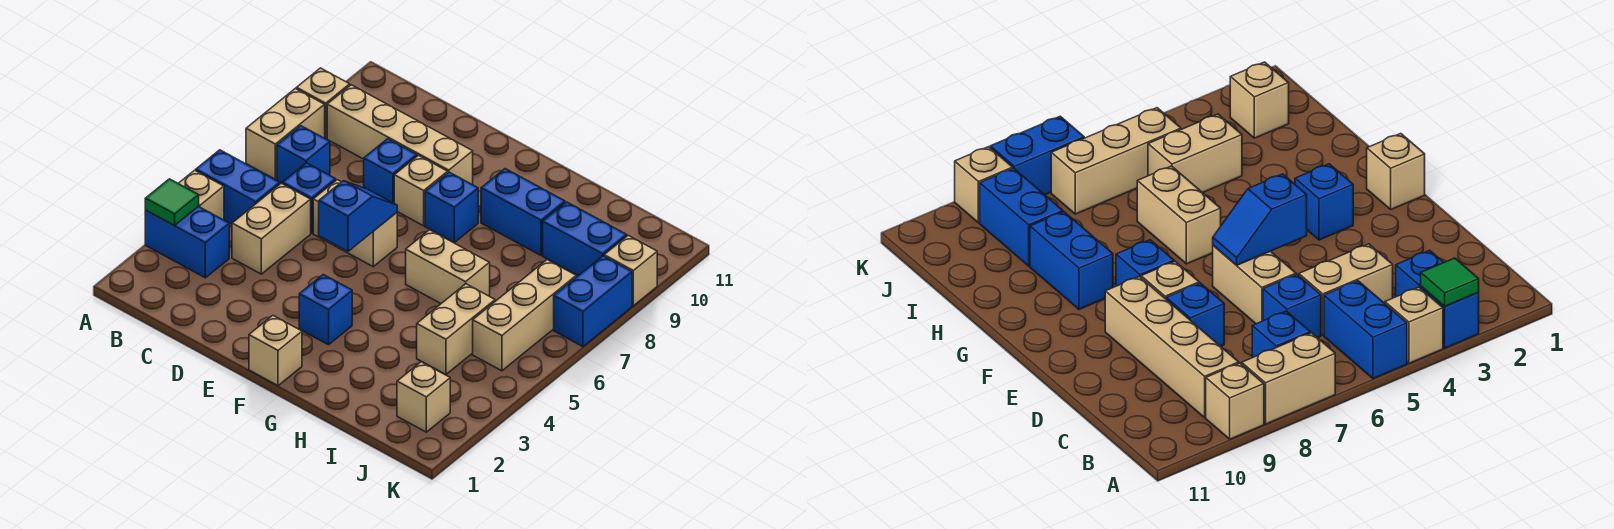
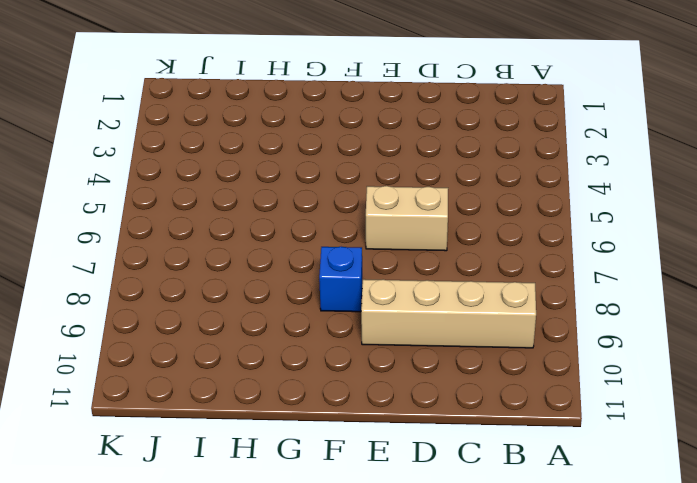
none -> blue brick A3:B3 level 1
none -> tan brick A4 level 1
none -> blue brick A5:B5 level 1

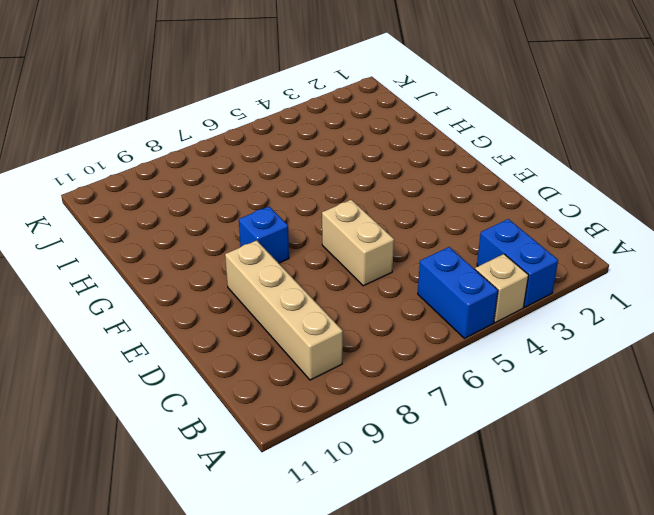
none -> tan brick A7:A8 level 1
none -> tan brick A9 level 1
none -> blue brick B7 level 1

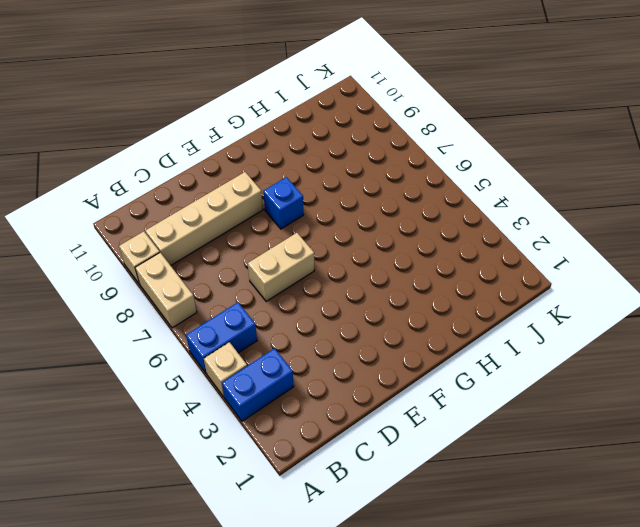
none -> blue brick B7 level 1
none -> tan brick C4:C5 level 1
none -> blue brick C6 level 1

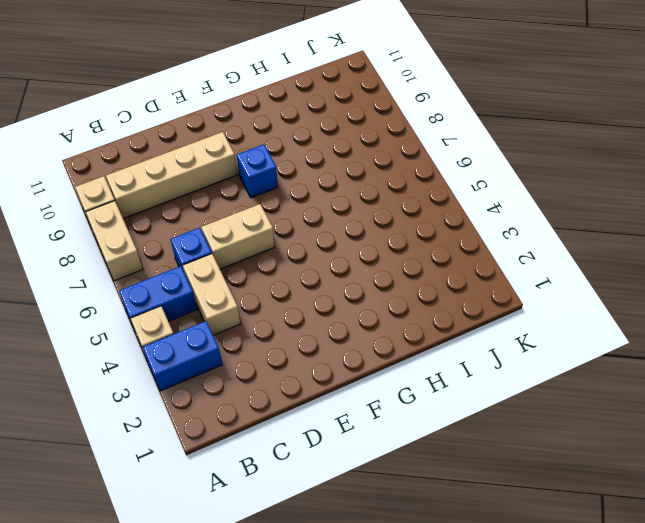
none -> blue brick B7 level 1
none -> blue brick D8 level 1
none -> tan brick E8 level 1

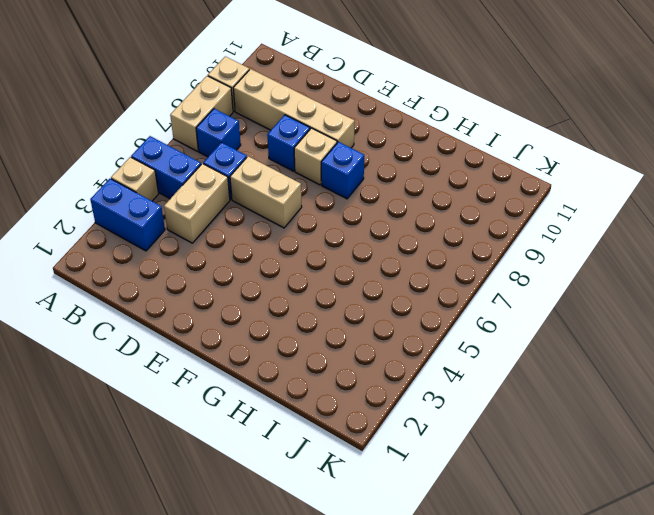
none -> tan brick F1 level 1
none -> blue brick F3 level 1
none -> tan brick G6:H6 level 1

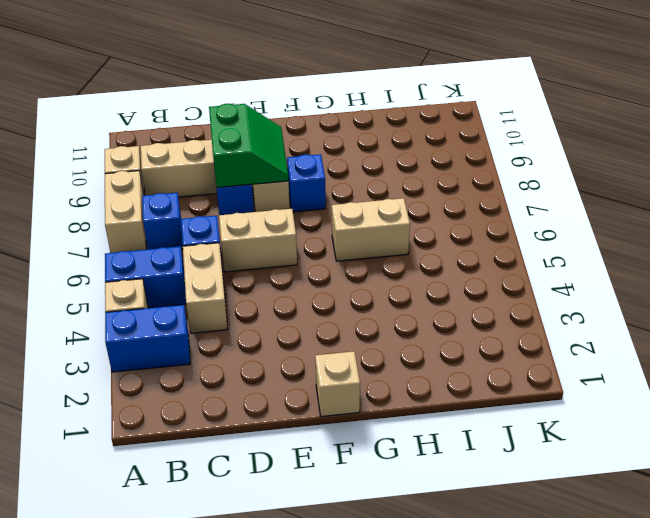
green slope D8:E9 level 2 top D -> none
none -> blue brick F3 level 1
none -> blue brick G9:H9 level 1
none -> tan brick I4:I5 level 1

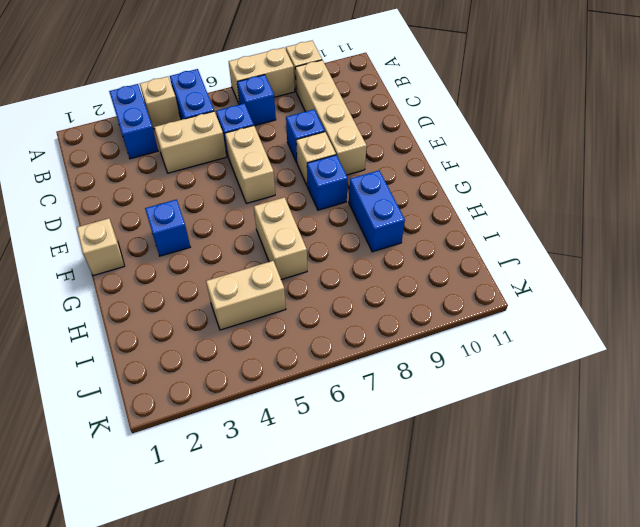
none -> blue brick I9:J9 level 1
none -> tan brick J2 level 1
none -> tan brick J5:J7 level 1

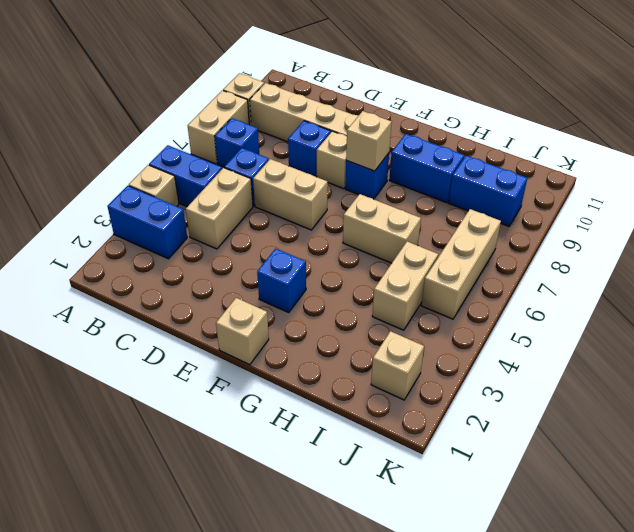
tan brick F8 level 2 -> tan brick K9 level 1
none -> blue brick K7:K8 level 1
none -> green tile A3 level 2
none -> blue slope E5:E6 level 2 top 5

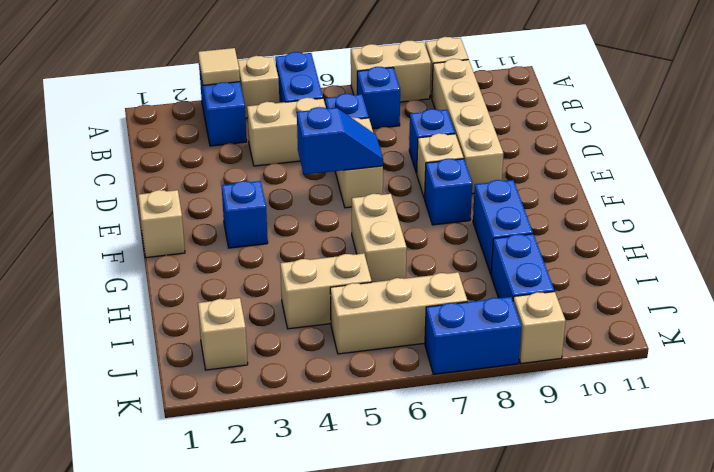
tan tile A3 level 2 -> green tile A3 level 2

